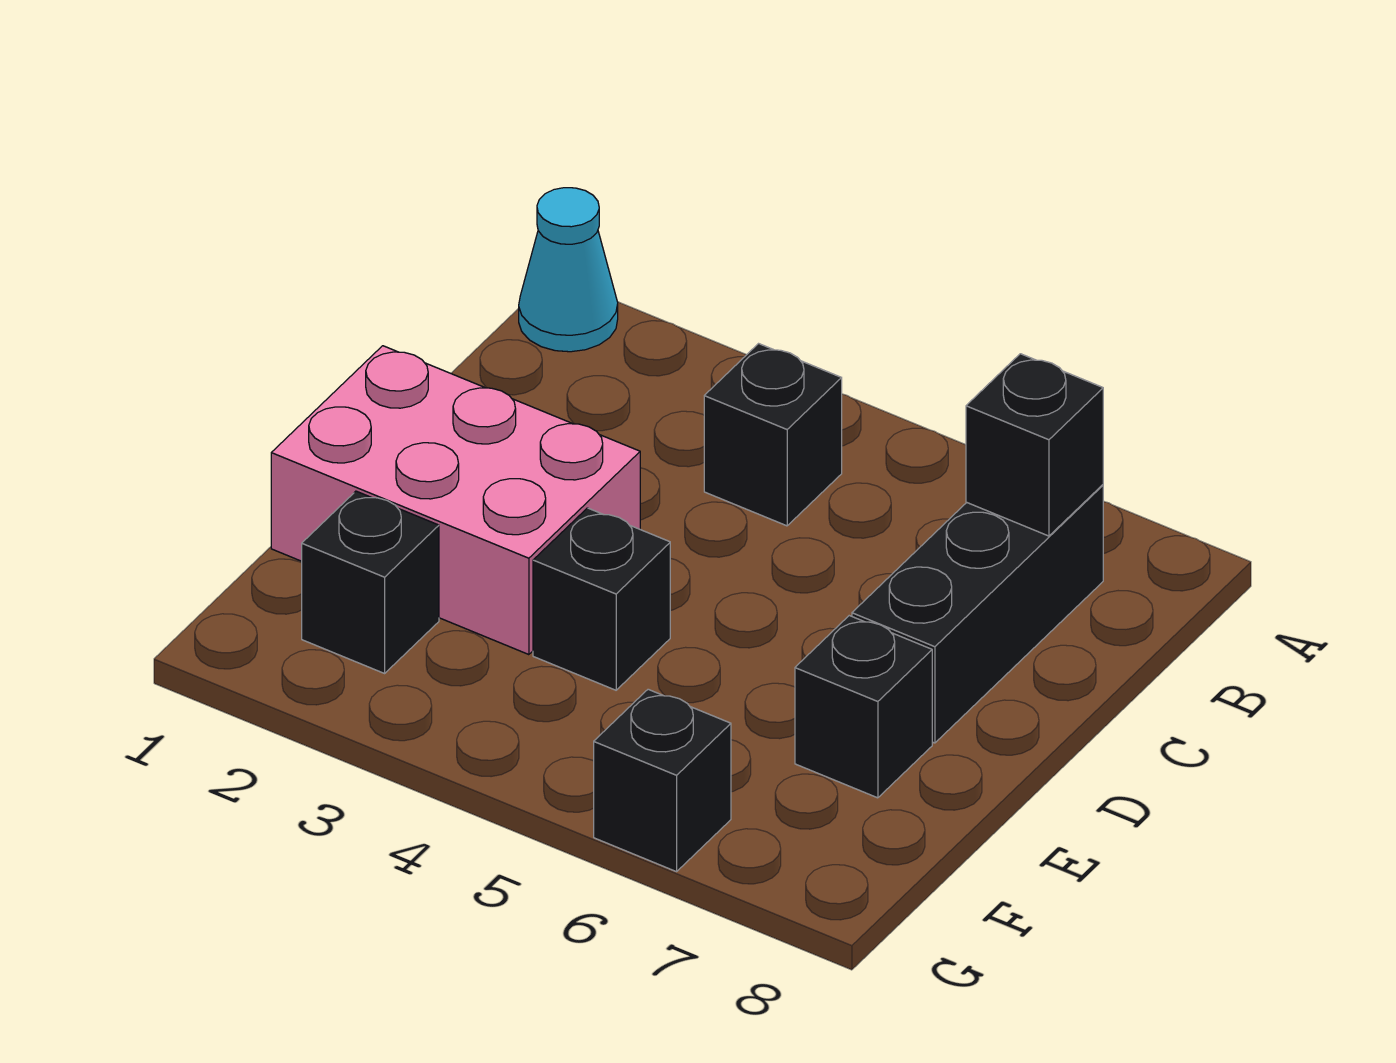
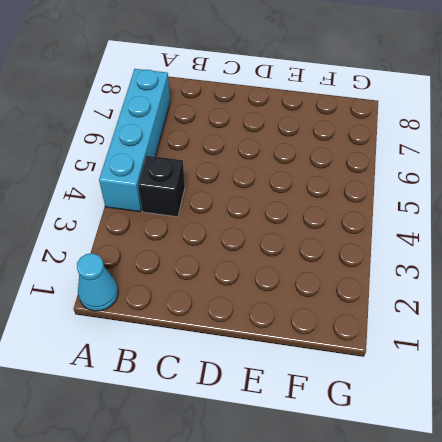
cyan brick A4:A7 level 1 -> none
none -> black brick B7:D7 level 1
none -> pink brick D1:E3 level 1

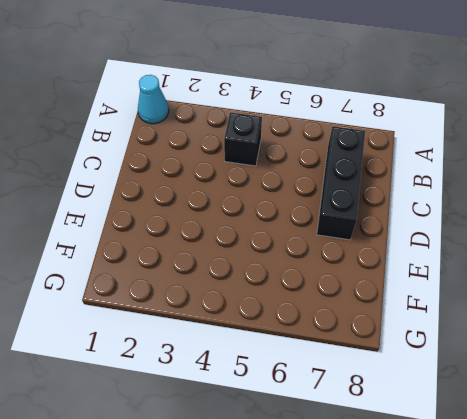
none -> pink brick D1:E3 level 1
none -> black brick E4 level 1

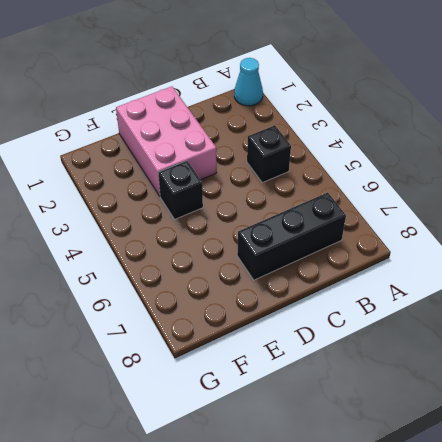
none -> black brick E7 level 1
none -> black brick F2 level 1

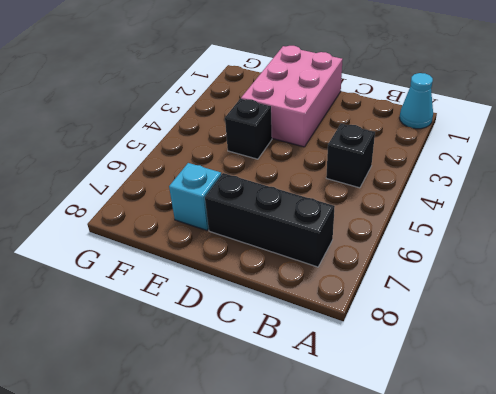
cyan brick E7 level 1 -> black brick E7 level 1
none -> black brick F2 level 1
none -> black brick G6 level 1

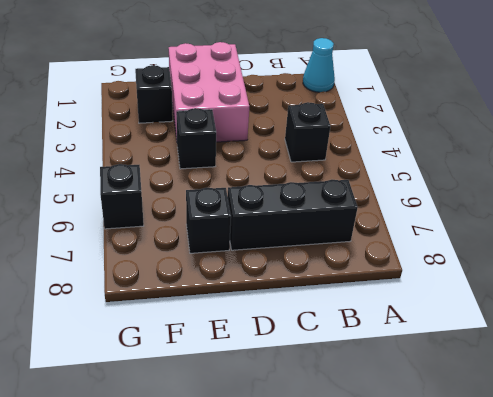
none -> black brick B7 level 2

